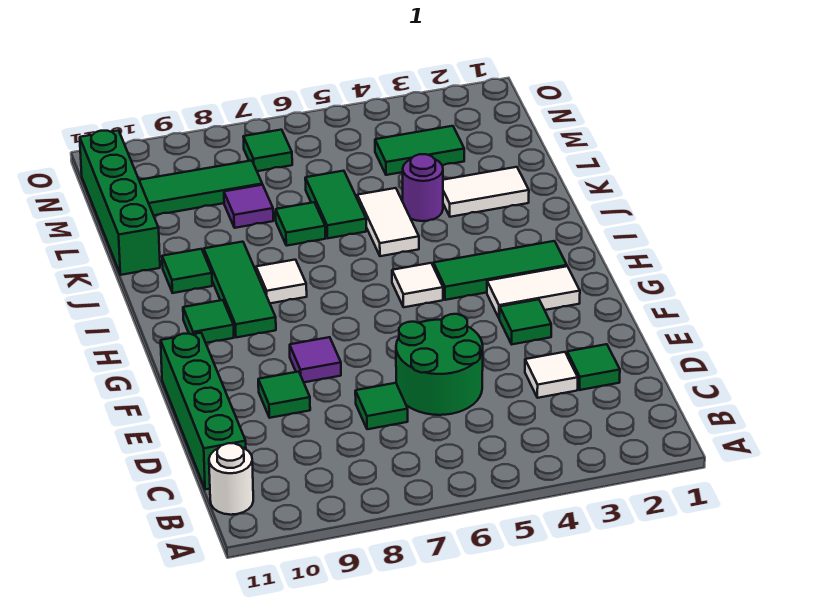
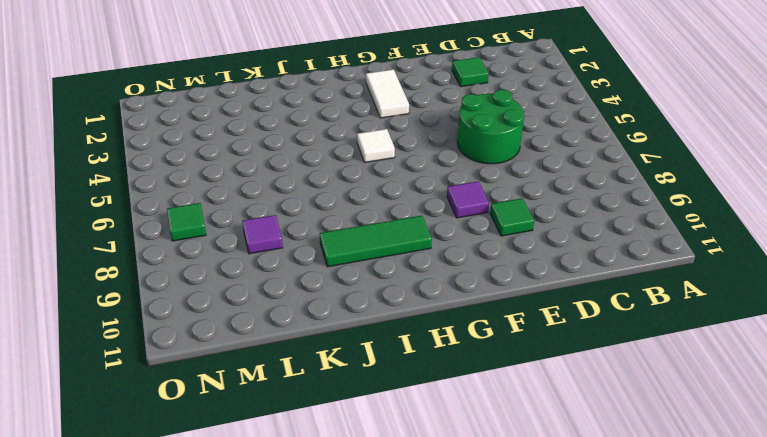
none -> white round brick B11 level 1
none -> green brick C11:F11 level 1
none -> white tile D3 level 1

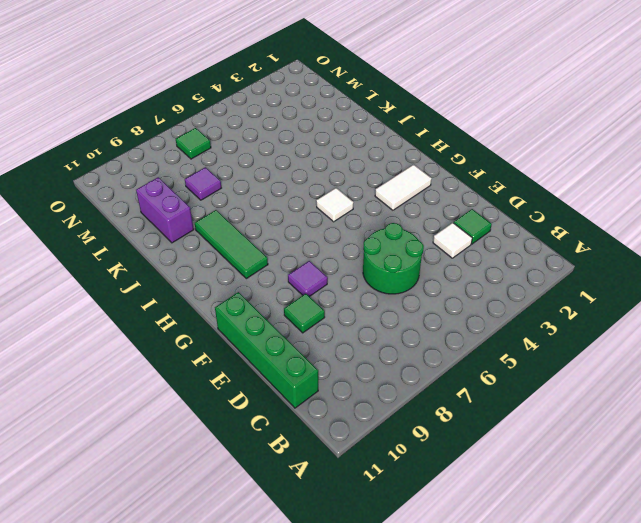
purple brick K10:L10 level 1 -> none
none -> white round brick B11 level 1
none -> green tile D7 level 1
none -> green tile F3 level 1

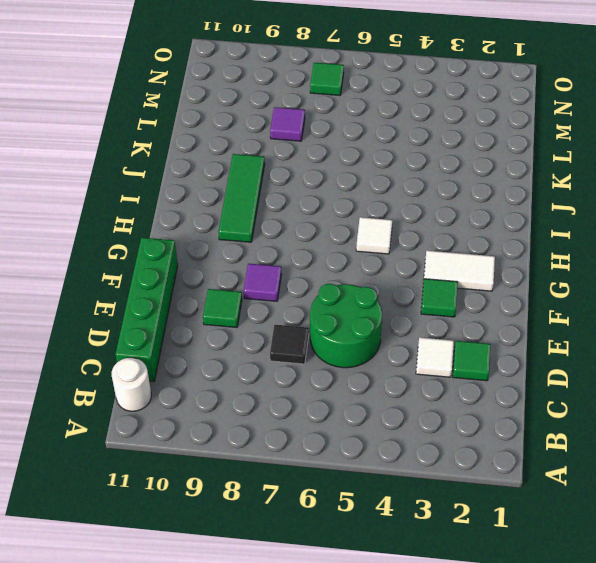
black tile D7 level 1 -> green tile D7 level 1
none -> green tile H2:H4 level 1
none -> green tile H10 level 1
none -> white tile I8 level 1

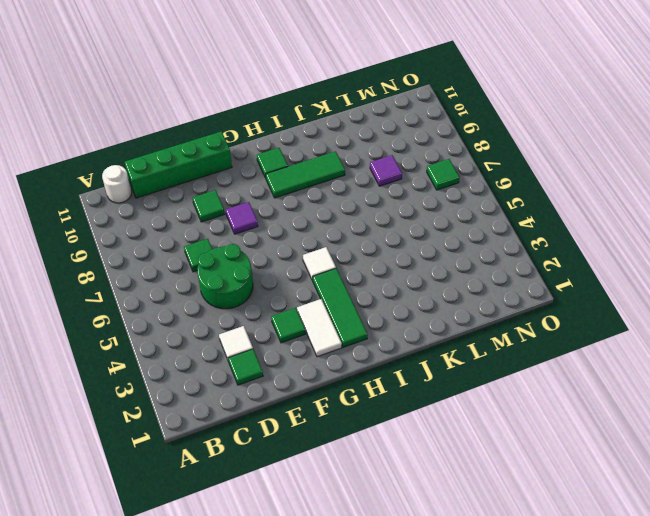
none -> white tile I8 level 1
none -> white tile J5:K5 level 1
none -> green tile J10 level 1

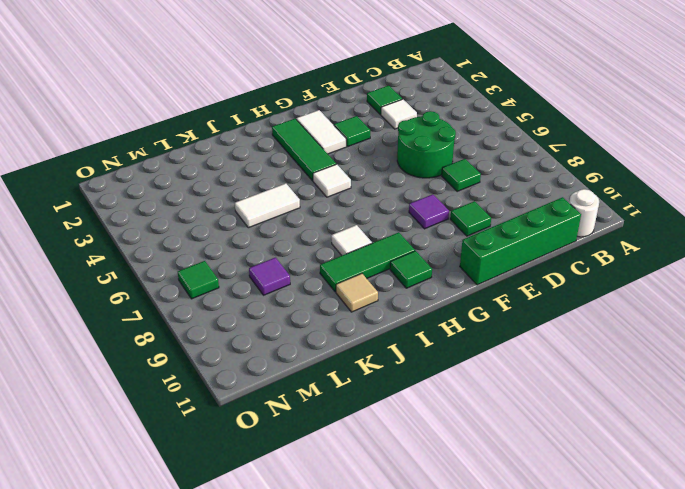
tan tile J10 level 1 -> green tile J10 level 1
none -> white tile K2:K3 level 1
none -> purple round brick K4 level 1
none -> green tile K6:L6 level 1

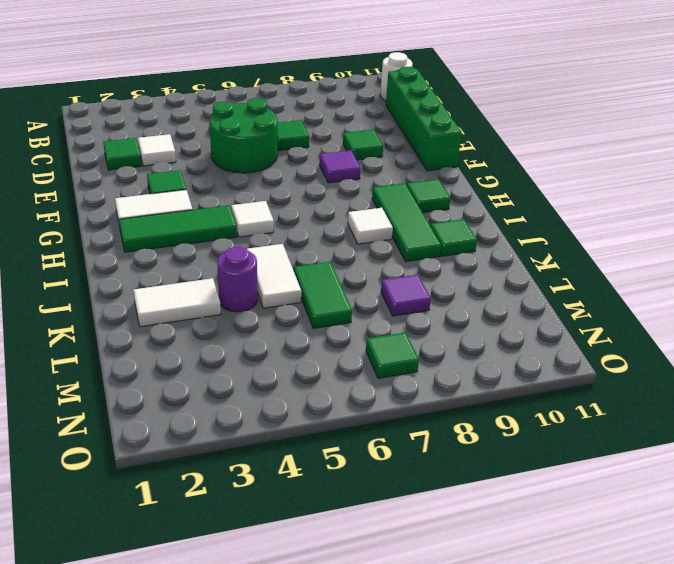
none -> green tile K7 level 1
none -> green brick K11:N11 level 1
none -> green tile M3:M4 level 1

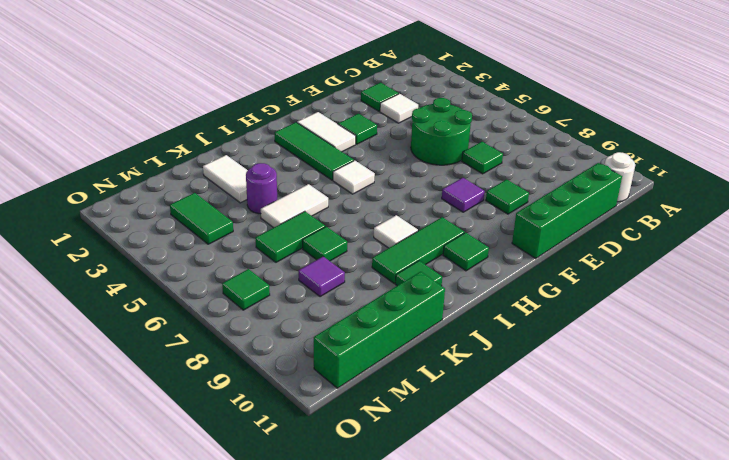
none -> green tile M8:M10 level 1

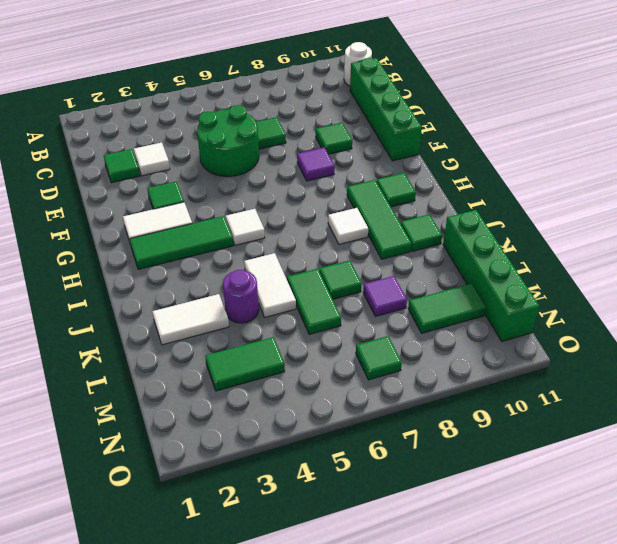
green tile M9:M10 level 1 -> green tile M8:M10 level 1

